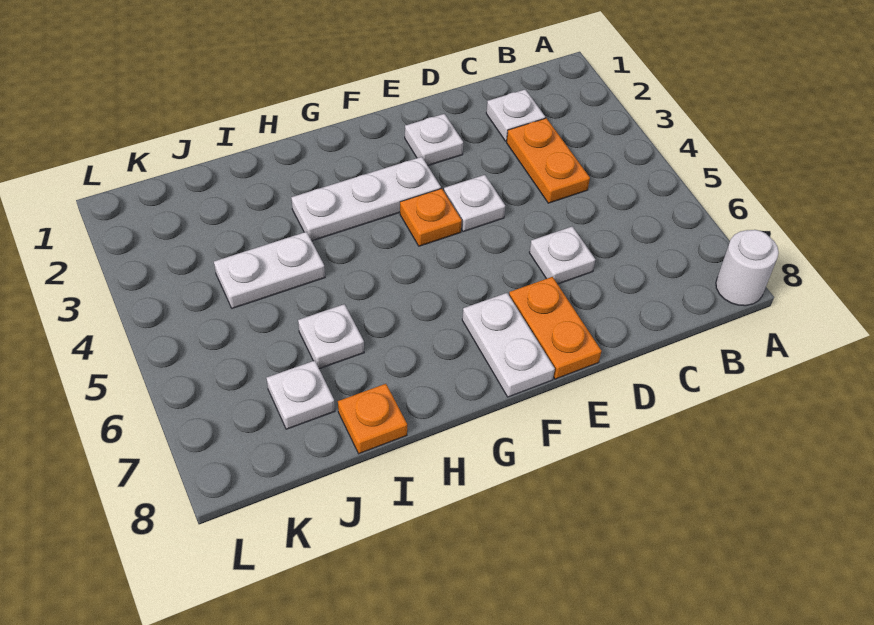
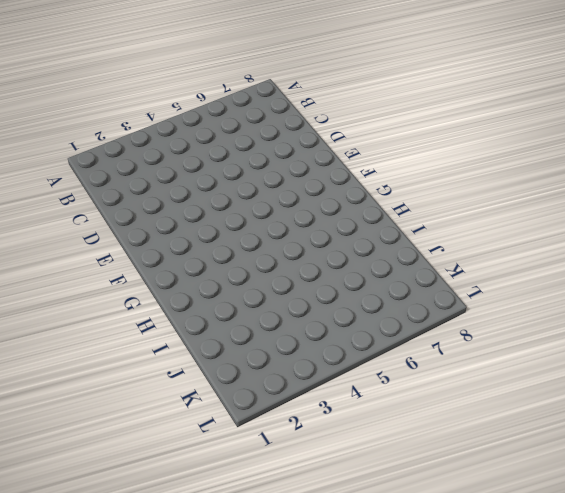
none -> white round brick A8 level 1
none -> white plate C2 level 1
none -> orange plate C3:C4 level 1

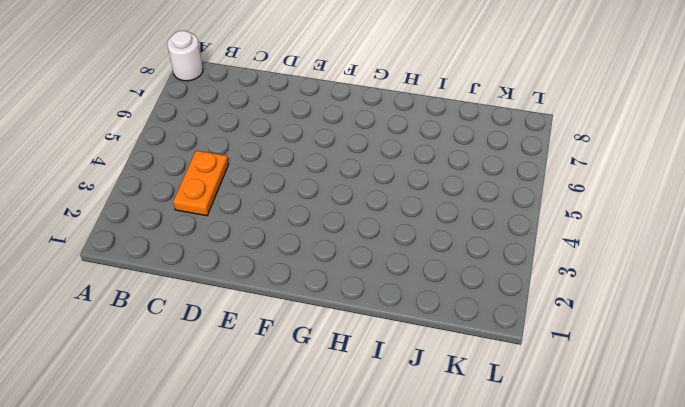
none -> white plate C2 level 1
none -> white plate D6 level 1
none -> white plate E2 level 1

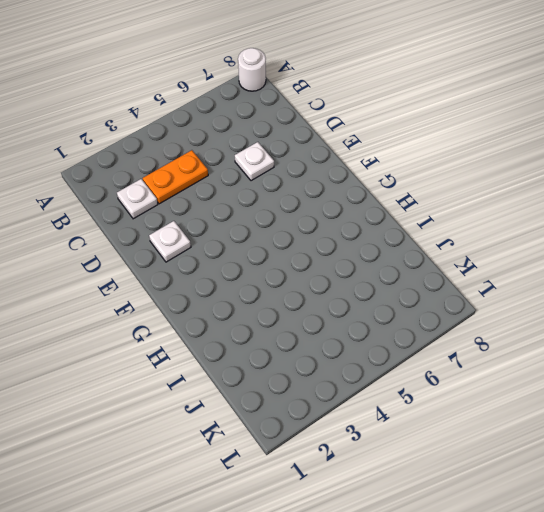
none -> white plate E4 level 1
none -> orange plate E7:E8 level 1
none -> white plate F3:H3 level 1

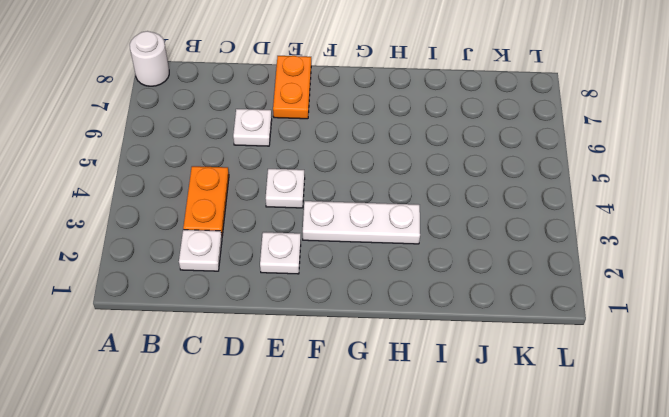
none -> orange plate F4 level 1
none -> white plate F7:F8 level 1
none -> white plate I4:J4 level 1

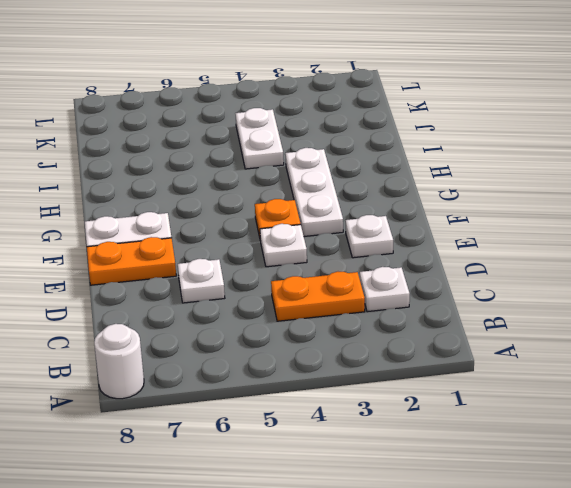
none -> white plate I6 level 1
none -> orange plate I8 level 1
none -> white plate J7 level 1

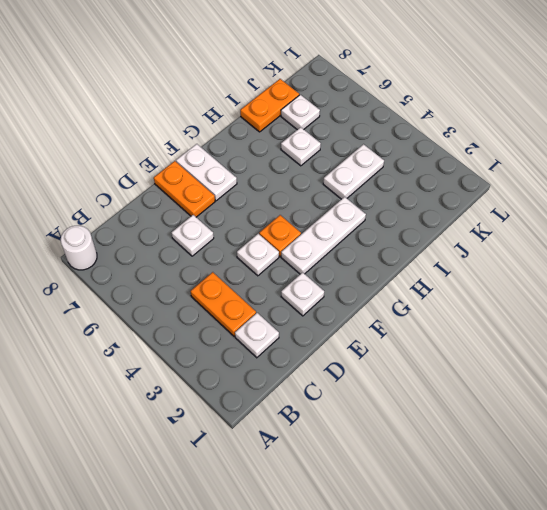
orange plate I8:J8 level 1 -> orange plate I8 level 1

